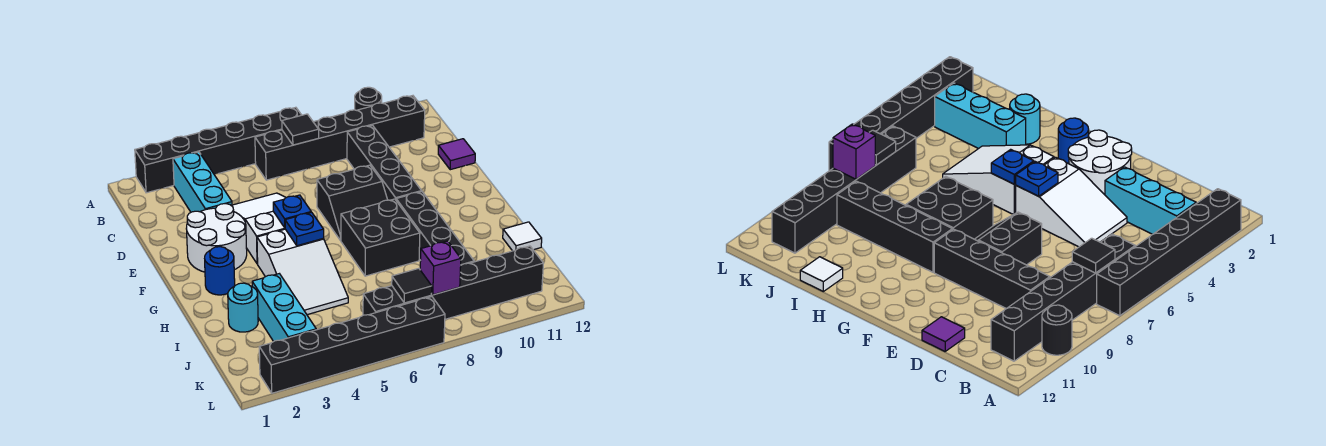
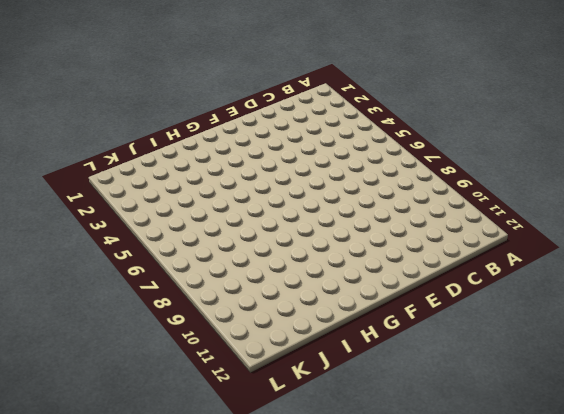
none -> black brick A2:A7 level 1
none -> black round brick A10 level 1
none -> cyan brick B3:D3 level 1

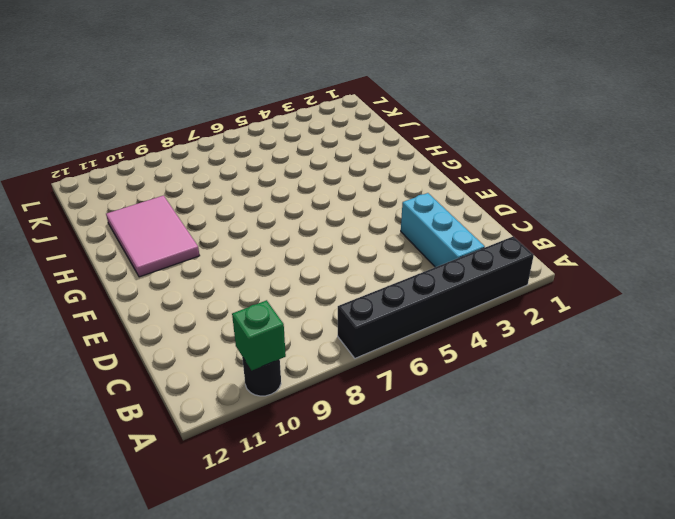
green brick A10 level 2 -> none
pink tile G10:I11 level 1 -> none
none -> black brick B6:B11 level 1
none -> black brick C9:F9 level 1
none -> white slope D4:F5 level 1 top F

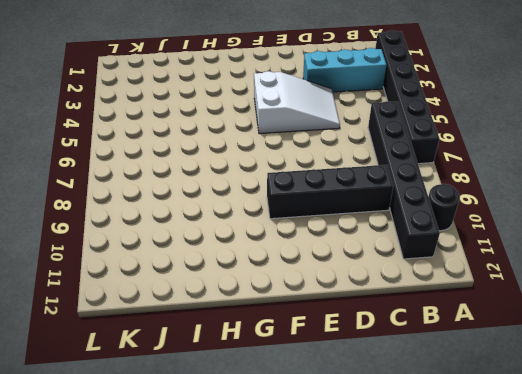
none -> purple tile D12 level 1
none -> white round brick E2:F3 level 1
none -> black slope E7:F8 level 1 top E

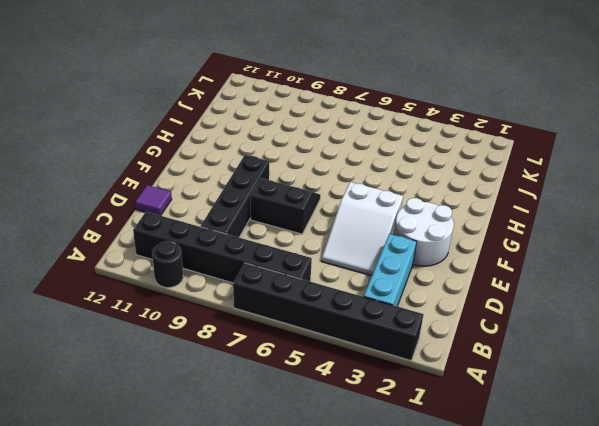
none -> blue round brick G2 level 1
none -> white slope G4:I5 level 1 top G
none -> black brick G7:H8 level 1

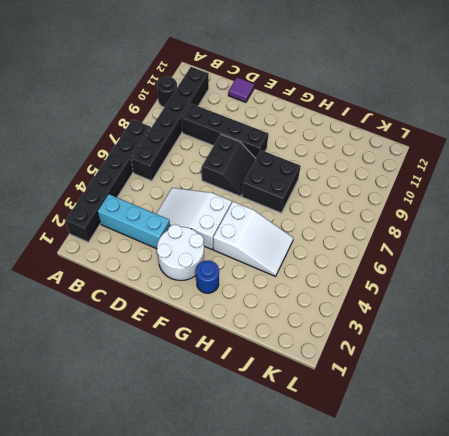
none -> black brick G9:J9 level 1
none -> cyan round brick I2 level 1
none -> cyan brick I3:K3 level 1

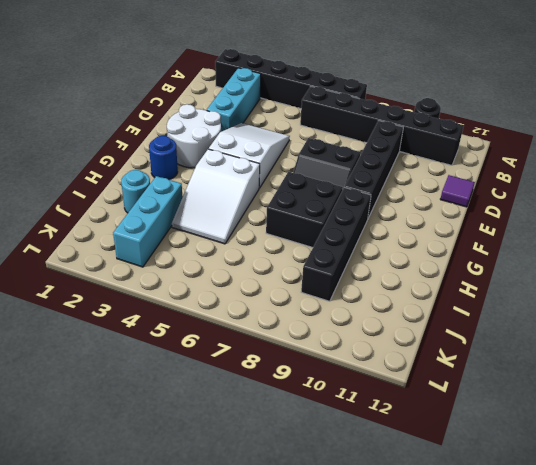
none -> white tile I12 level 1
none -> black brick K6:K11 level 1
none -> black brick L2:L7 level 1

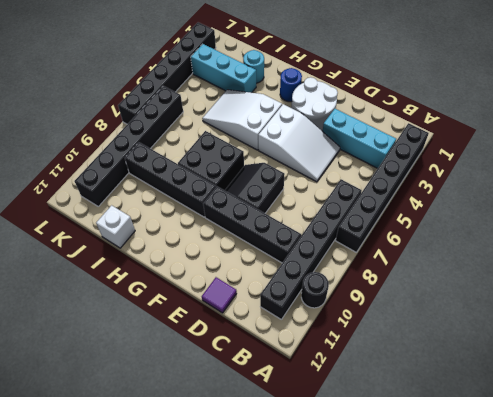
white brick I12 level 1 -> white tile I12 level 1
none -> black tile B7 level 2
none -> blue plate F5 level 2
none -> blue plate G5 level 2

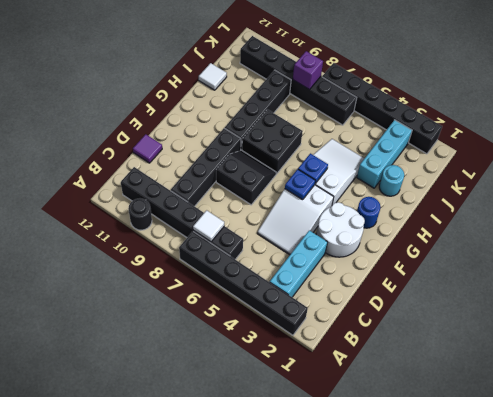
white tile B7 level 2 -> black tile B7 level 2
none -> black tile K7 level 2

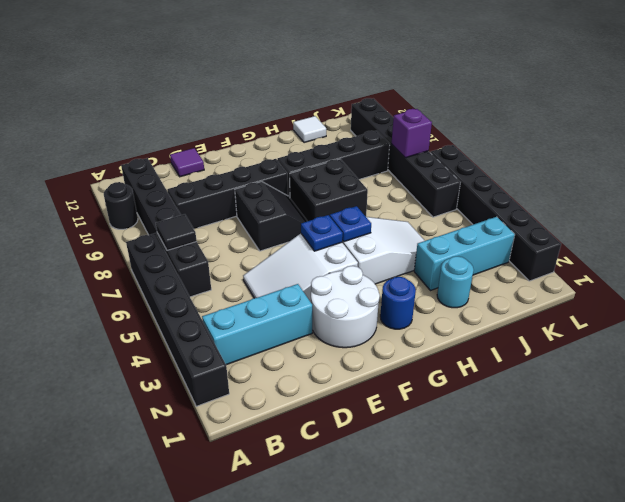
none -> black tile K7 level 2

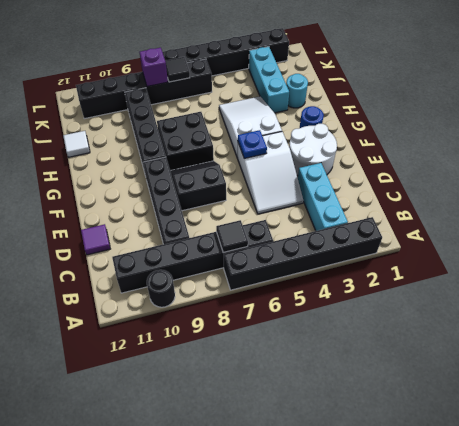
none -> blue plate G5 level 2

